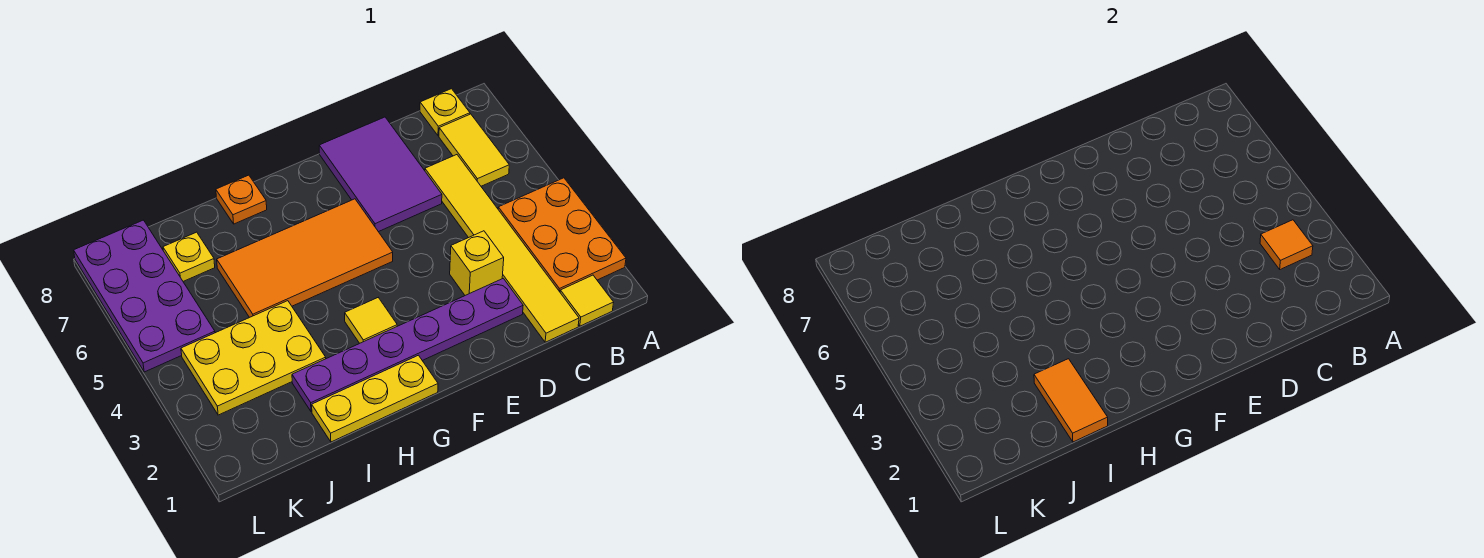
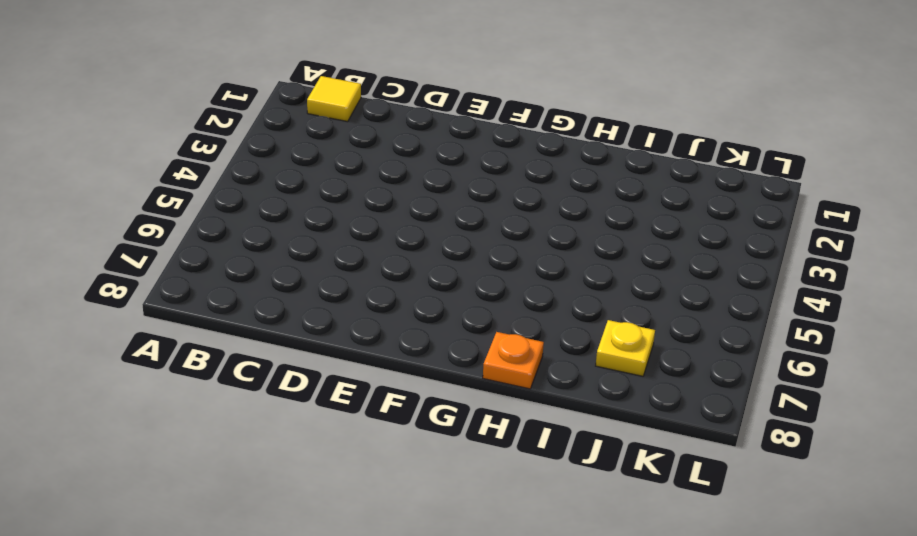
none -> orange plate A2:B4 level 1
none -> yellow tile B6:B7 level 1
none -> yellow plate B8 level 1

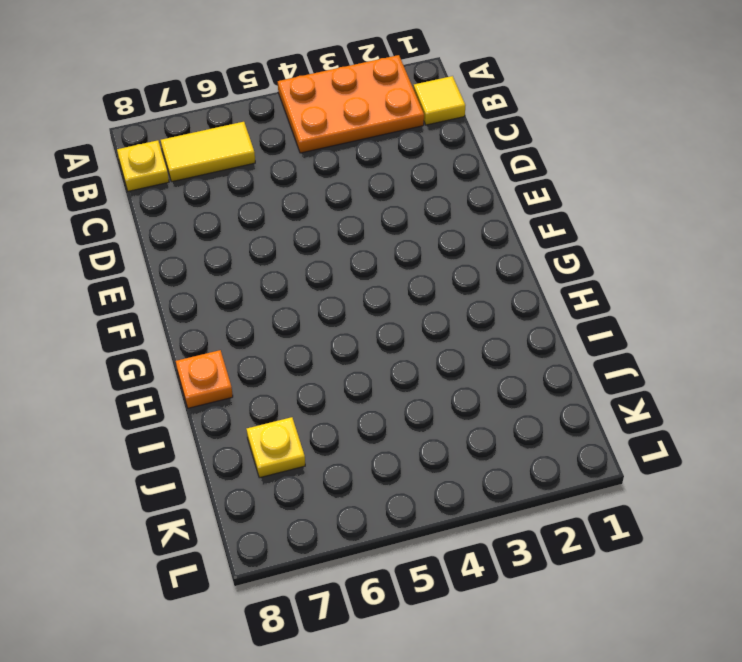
none -> yellow tile C1:C6 level 1
none -> purple plate D2:I2 level 1
none -> yellow brick D3 level 1

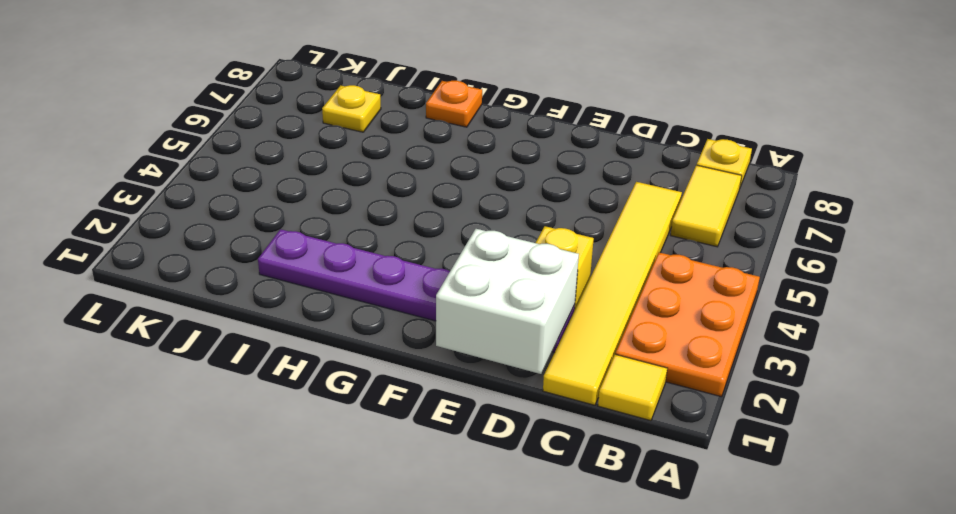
white brick D1:E2 level 2 -> none
none -> purple tile D6:E8 level 1
none -> orange tile F5:I6 level 1
none -> yellow plate G1:I1 level 1

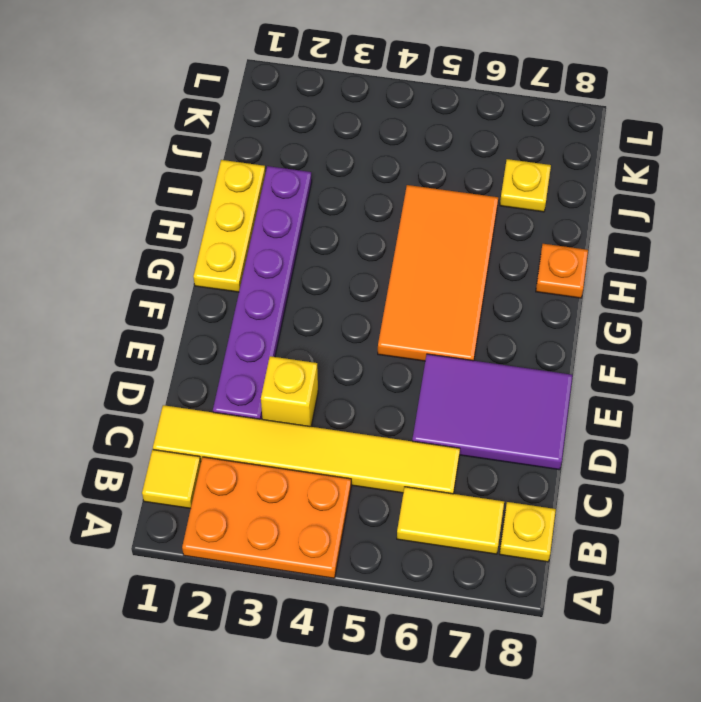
none -> yellow tile G3 level 1
none -> yellow plate I3:K4 level 1
none -> purple plate K5:L8 level 1

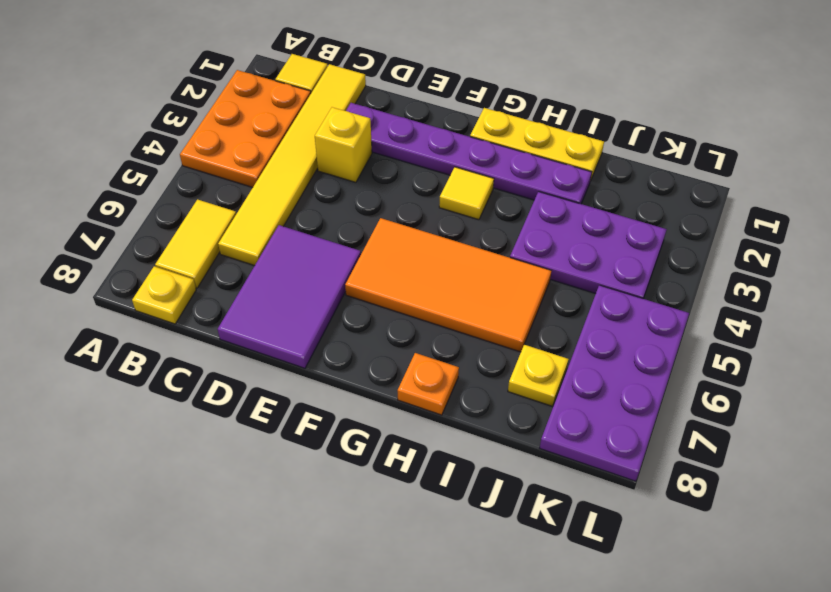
purple plate I3:K4 level 1 -> yellow plate I3:K4 level 1
none -> orange tile B3 level 2
none -> orange tile I1:I2 level 2

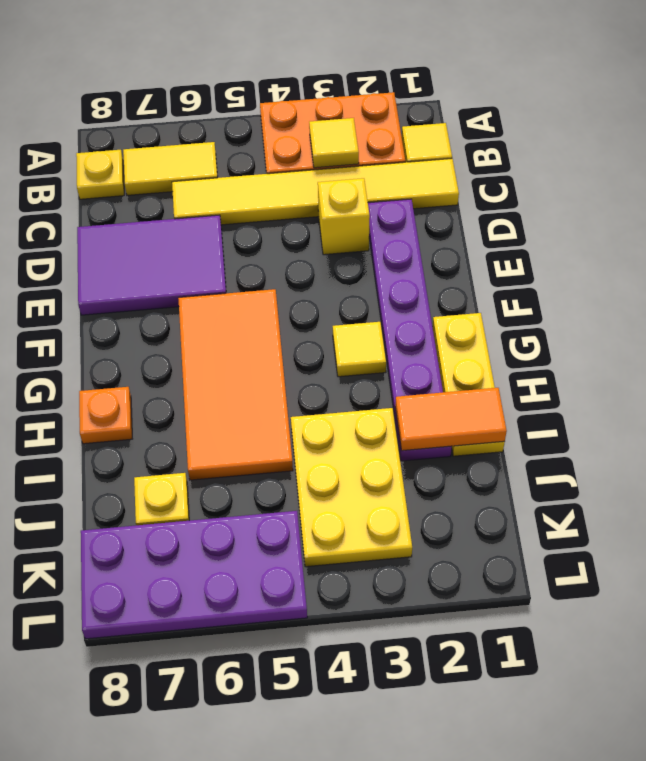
yellow tile B3 level 2 -> orange tile B3 level 2

